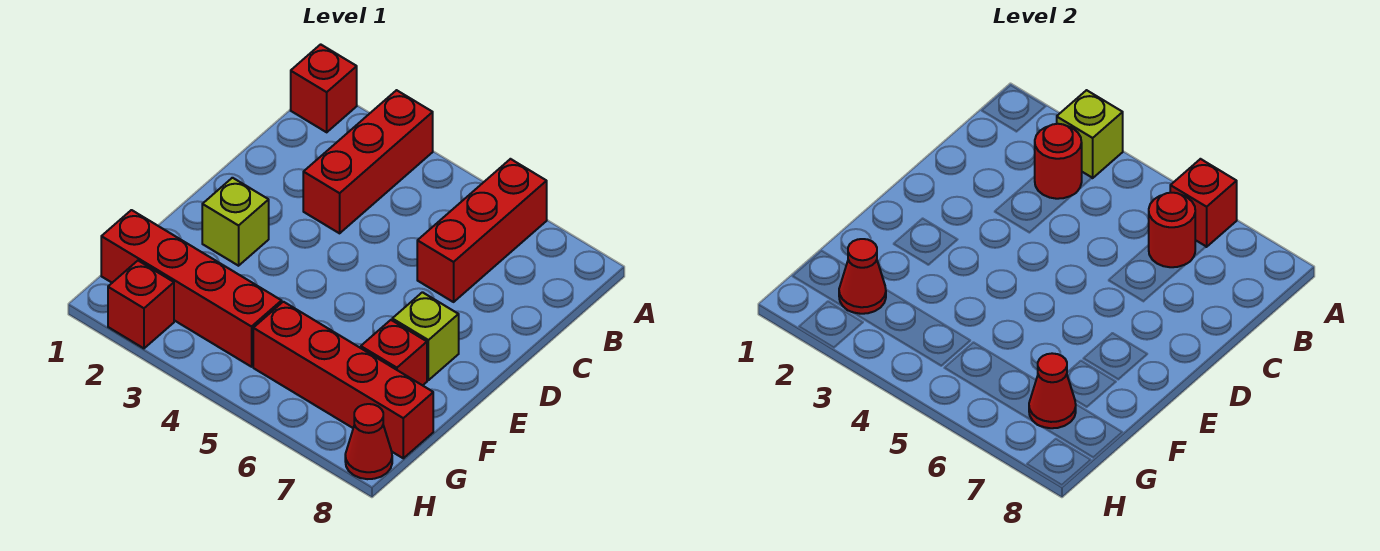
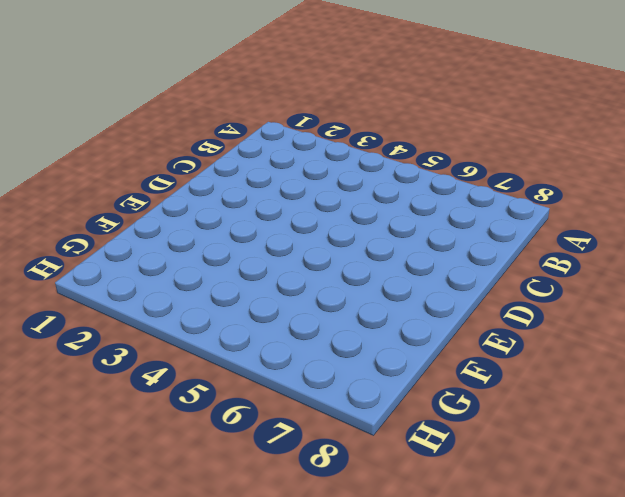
none -> red brick A1 level 1
none -> red brick A3:C3 level 1
none -> red brick A6:C6 level 1

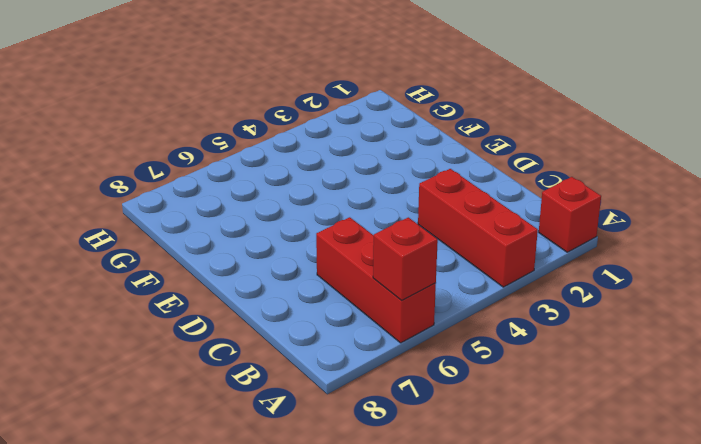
none -> lime brick E2 level 1
none -> lime brick E7 level 1
none -> red brick F7 level 1

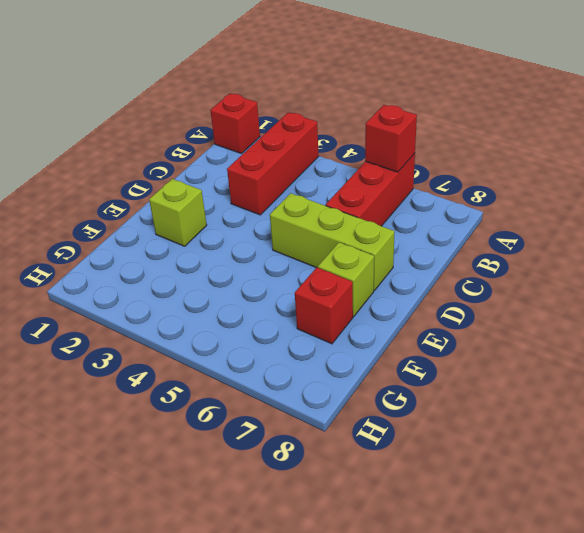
lime brick D5:D7 level 1 -> none
none -> red brick G1:G4 level 1
none -> red brick G5:G8 level 1
none -> red brick H2 level 1

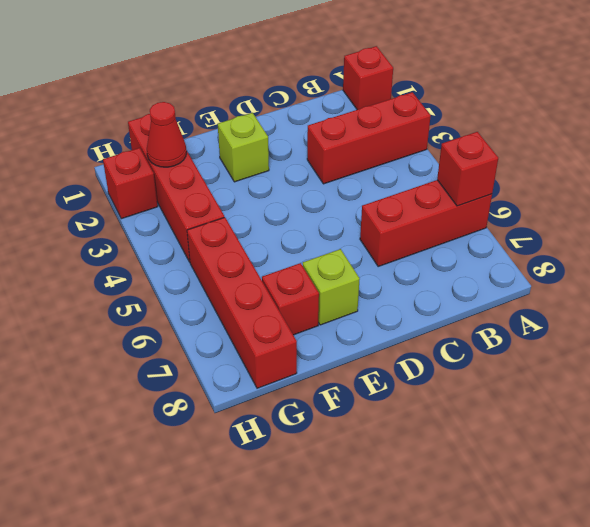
none -> red cone H8 level 1
none -> lime brick A3 level 2
none -> red round brick B3 level 2

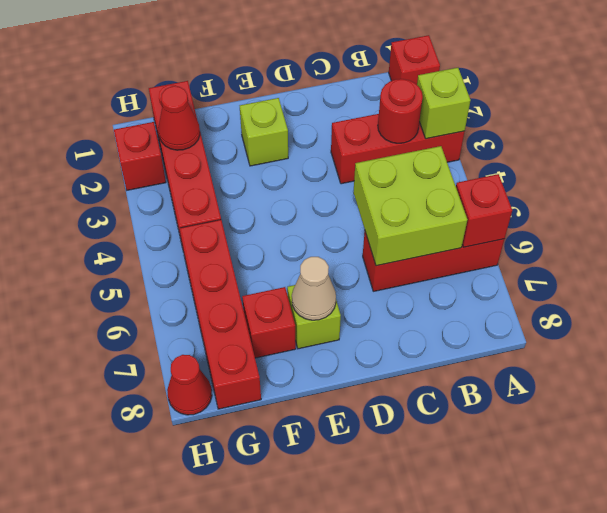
lime brick B5:C6 level 2 -> red round brick B6 level 2
tan cone E7 level 2 -> none
none -> red cone G7 level 2

